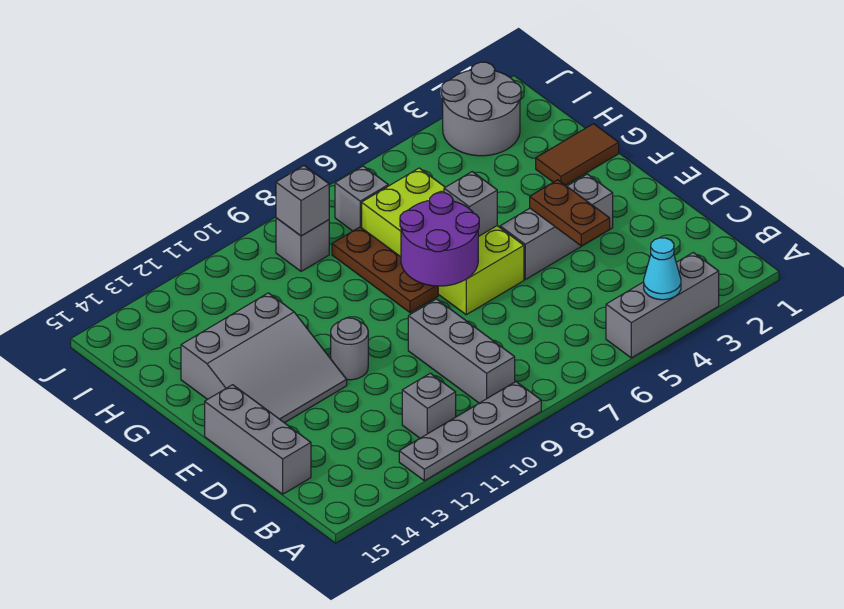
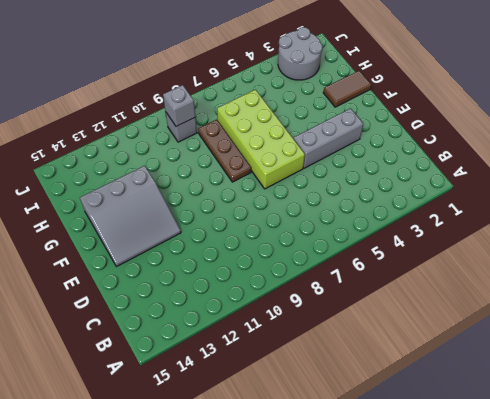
none -> grey brick A3:A5 level 1
none -> grey plate A9:A12 level 1
none -> grey brick B9:D9 level 1

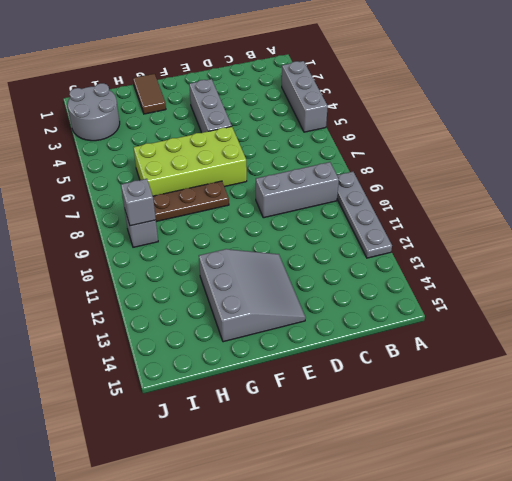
none -> grey brick B11 level 1
none -> grey brick C15:E15 level 1
none -> grey round brick E11 level 1

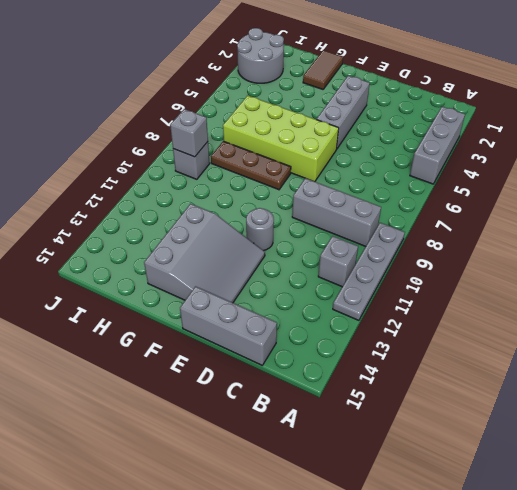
none -> grey brick I7 level 1
none -> cyan cone A4 level 2
none -> brown plate D4:E4 level 2

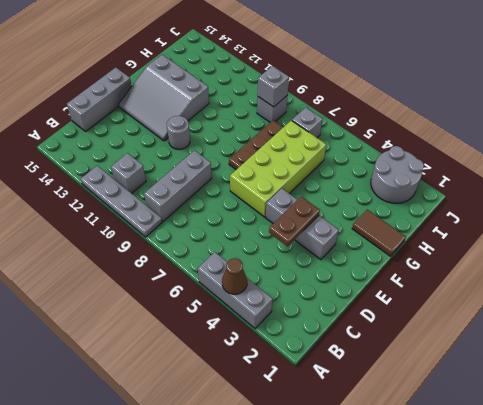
brown cone A4 level 2 -> cyan cone A4 level 2
none -> purple round brick E7:F8 level 2
none -> grey brick F6 level 2

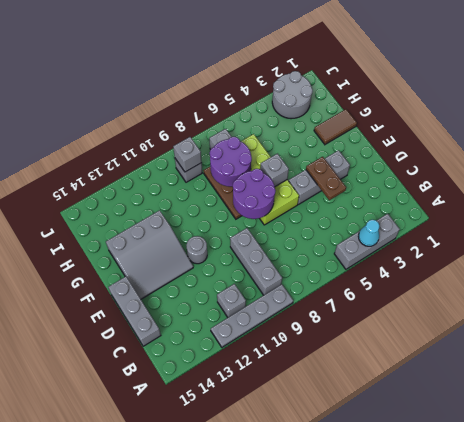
purple round brick G7:H8 level 2 -> none

